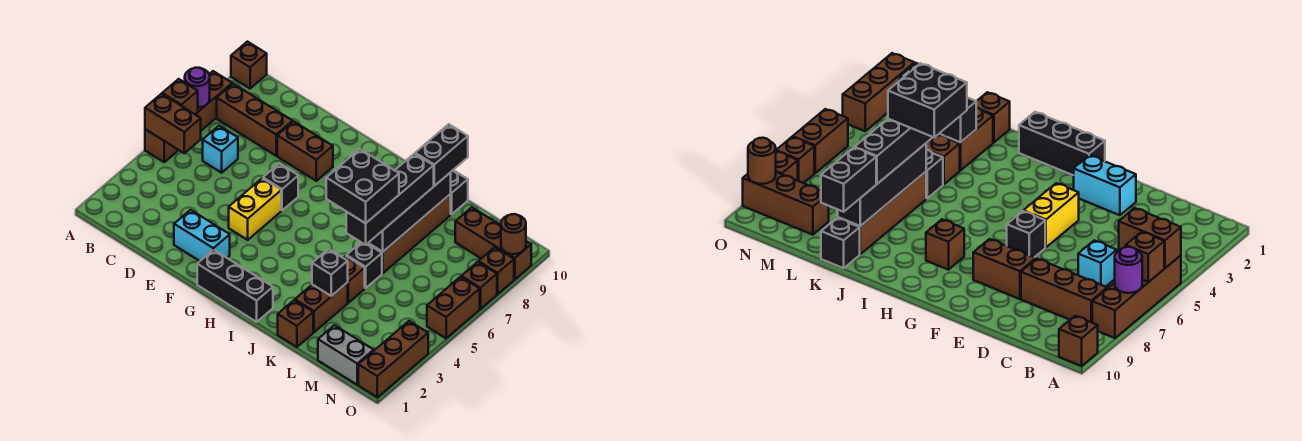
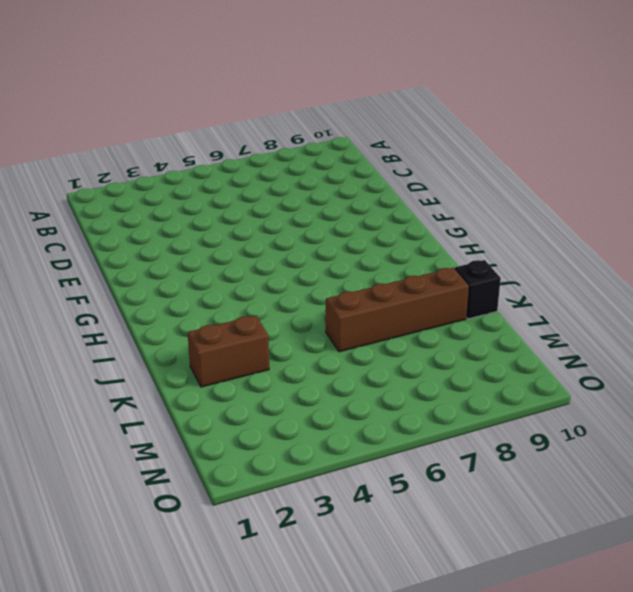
none -> brown brick A5:A8 level 1
none -> brown brick A10 level 1
none -> brown brick B8:D8 level 1
none -> cyan brick C6 level 1

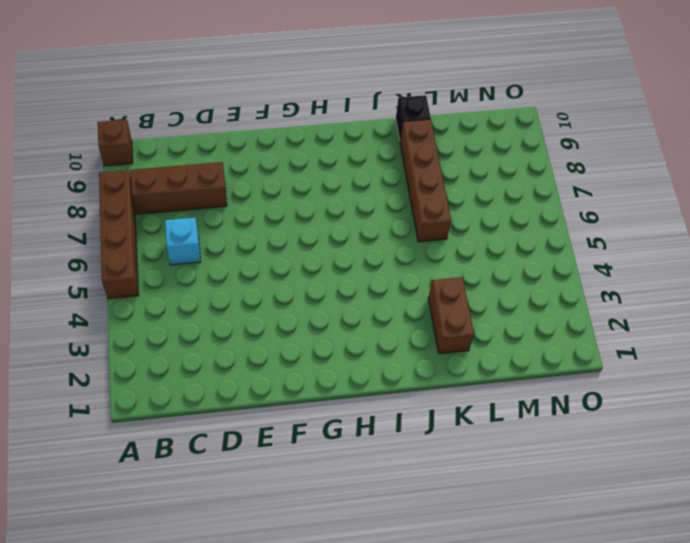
none -> cyan brick E2:F2 level 1
none -> brown brick E8:F8 level 1
none -> yellow brick F4:F5 level 1
none -> black brick F6 level 1

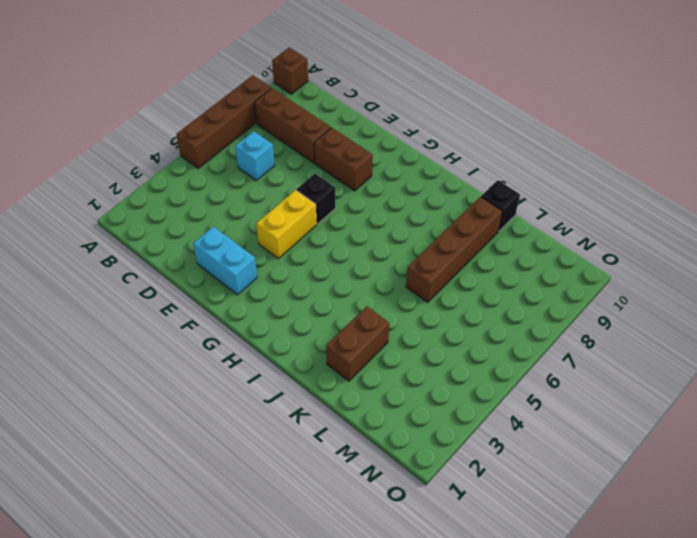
none -> black brick G1:I1 level 1
none -> brown brick H8 level 1
none -> brown brick K1 level 1
none -> brown brick K4 level 1

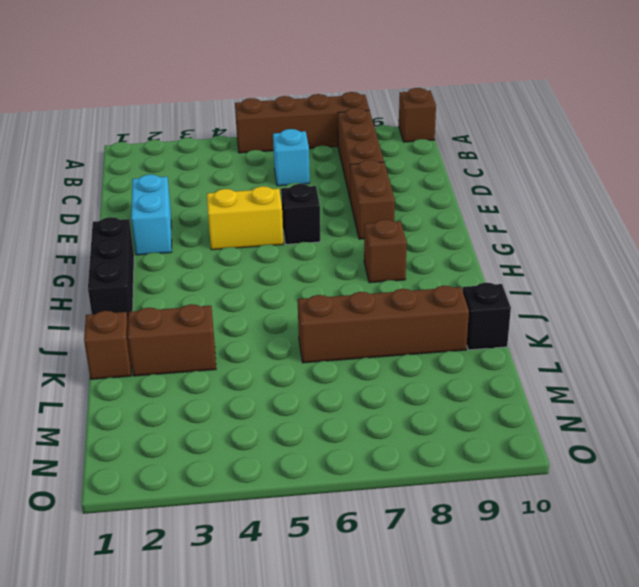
none -> brown brick K4 level 1
none -> black brick K5 level 1
none -> grey brick M1:N1 level 1
none -> brown brick M9:O9 level 1

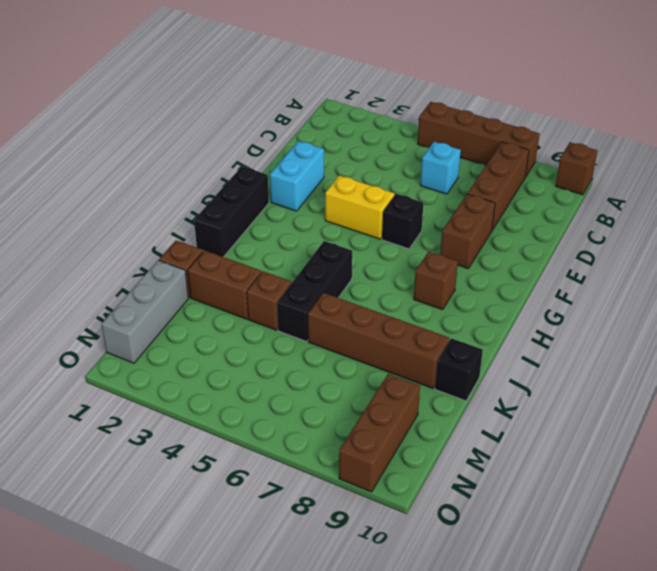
black brick I5:K5 level 1 -> black brick K5 level 1
grey brick L1:N1 level 1 -> grey brick M1:N1 level 1
none -> brown brick O1:O3 level 1
none -> brown brick O5:O6 level 1
none -> brown brick O7 level 1
none -> brown brick O8 level 1

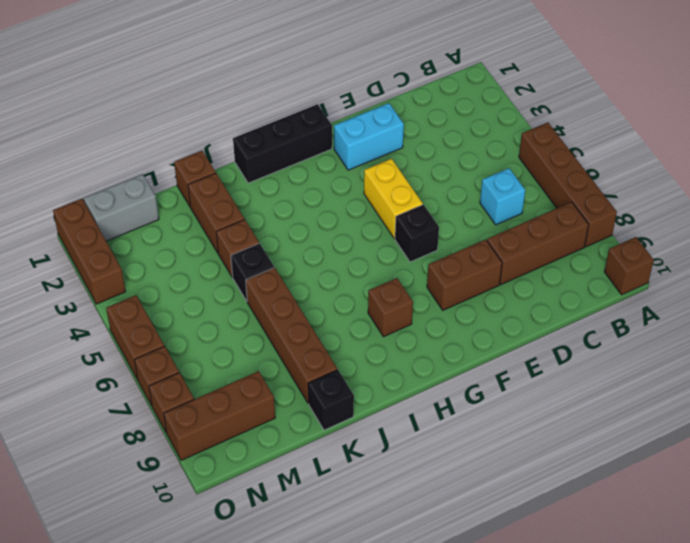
none -> brown brick A5:B5 level 2
none -> brown brick A6 level 2
none -> purple round brick A7 level 2
none -> black brick K3 level 2

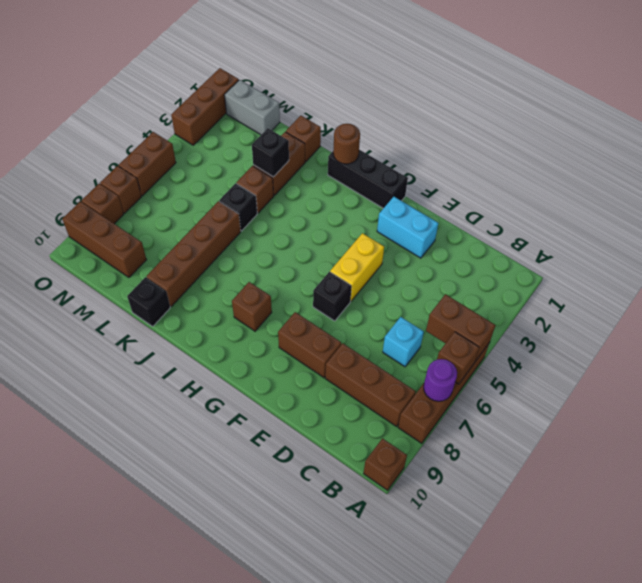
brown round brick I1 level 2 -> brown round brick O9 level 2
none -> black brick K6:K9 level 2
none -> black brick K5:K8 level 3
none -> black brick K9:K10 level 3
none -> black brick J5:K6 level 4

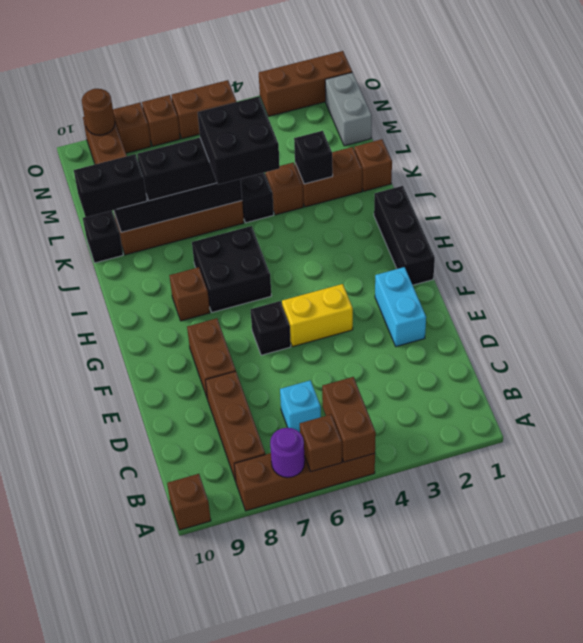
black brick H6:I7 level 1 -> none

